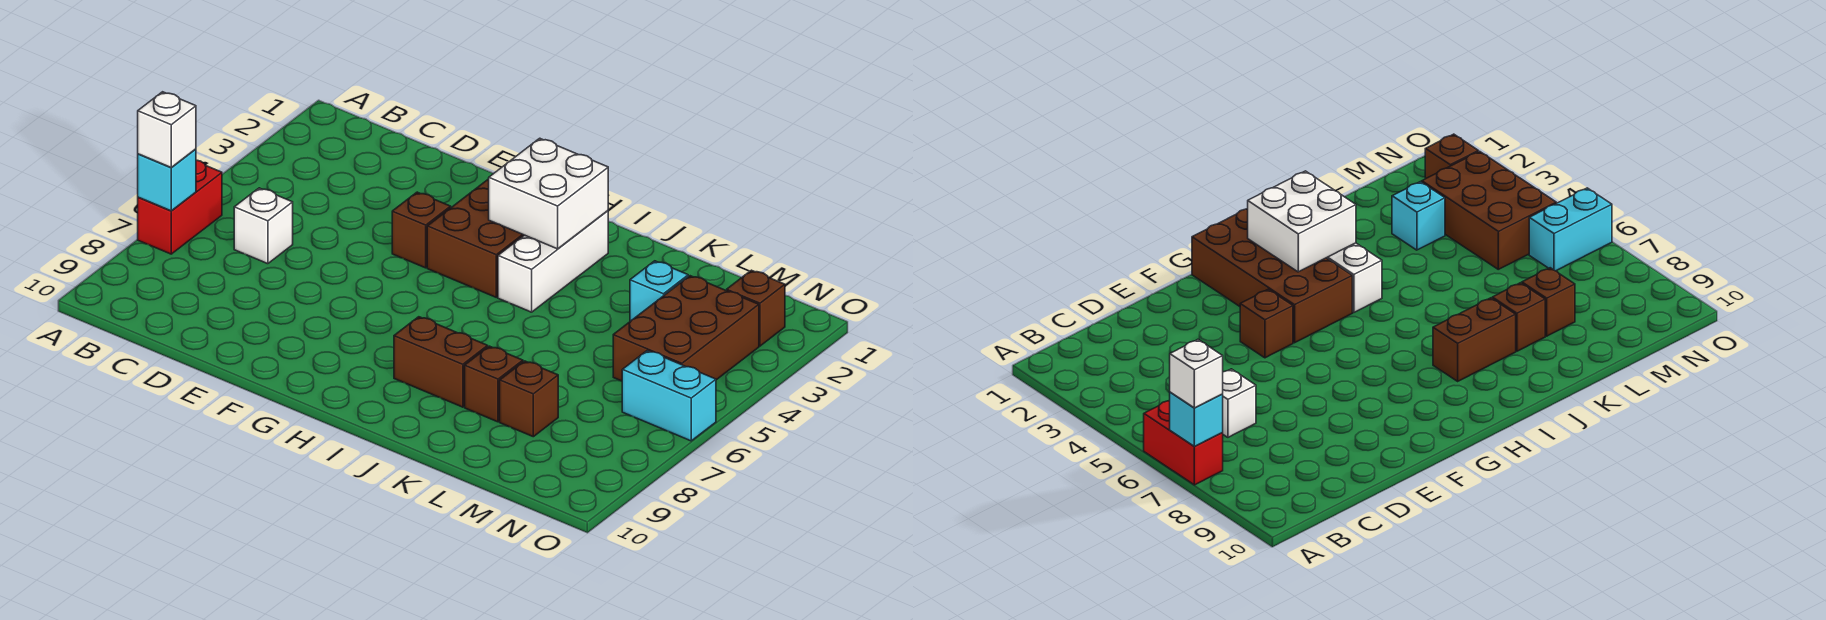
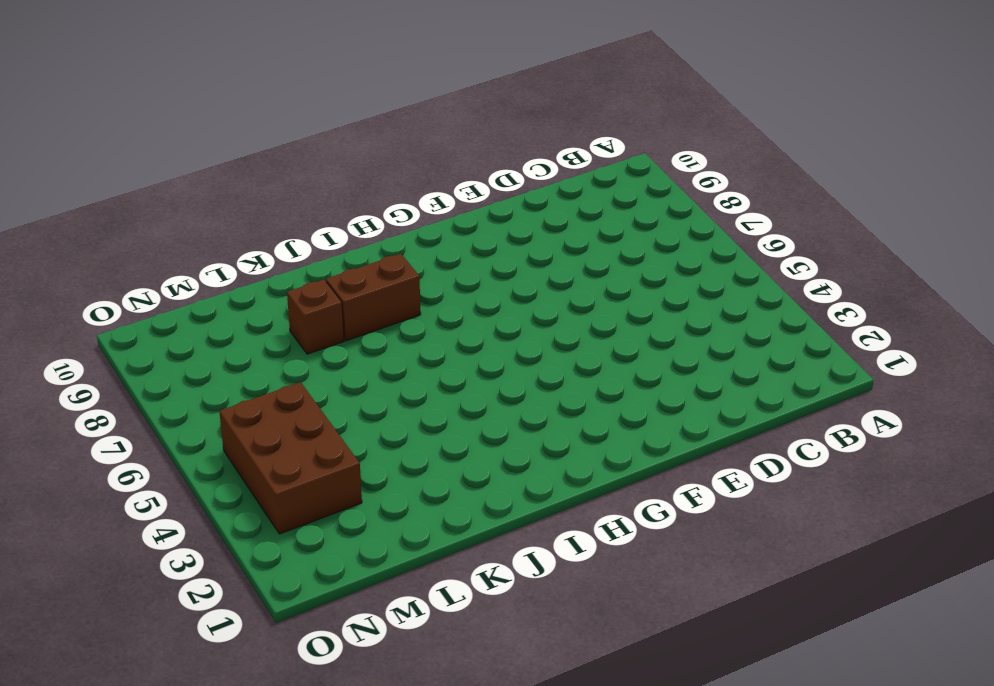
none -> red brick A6:A7 level 1
none -> white brick C6 level 1
none -> brown brick F4 level 1

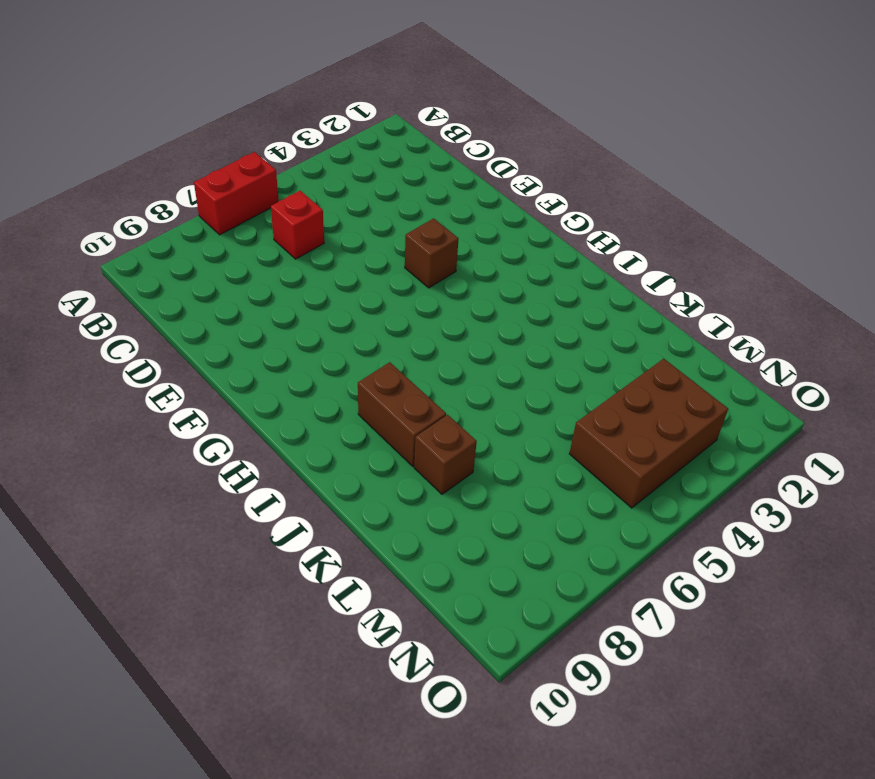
red brick C6 level 1 -> white brick C6 level 1
none -> brown brick G1:H4 level 1
none -> white brick I2:I4 level 1
none -> cyan brick L3 level 1

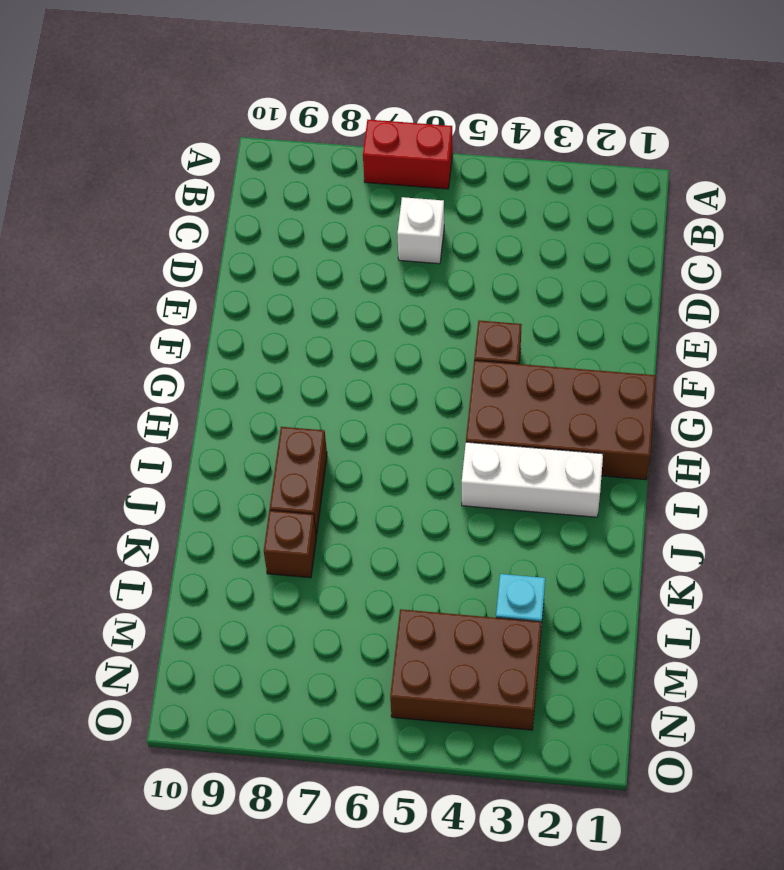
none -> brown brick L8 level 1
none -> brown brick N2 level 1
none -> cyan brick N6:O6 level 1

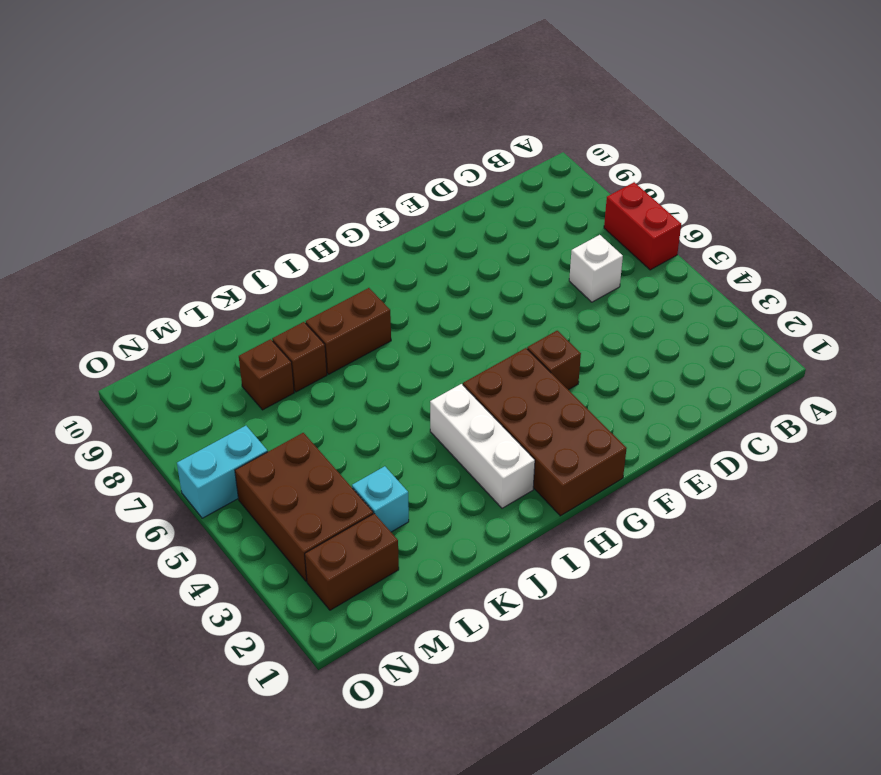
brown brick M2:N2 level 1 -> brown brick N2 level 1
none -> cyan brick A7 level 2
none -> white brick H2:I3 level 2
none -> white brick A7 level 3

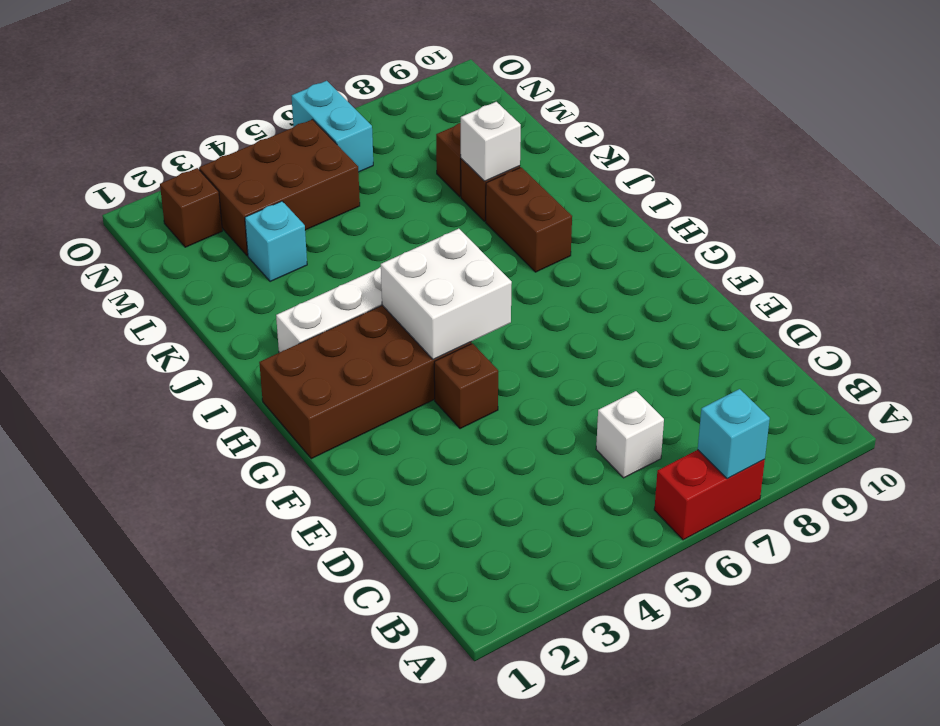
white brick G4:H5 level 2 -> white brick H2:I3 level 2
white brick K8 level 2 -> white brick A7 level 3

